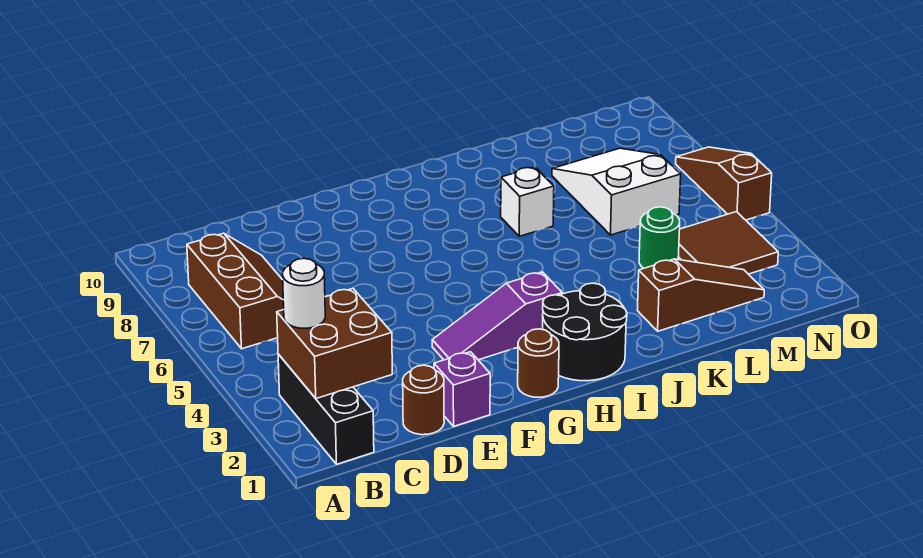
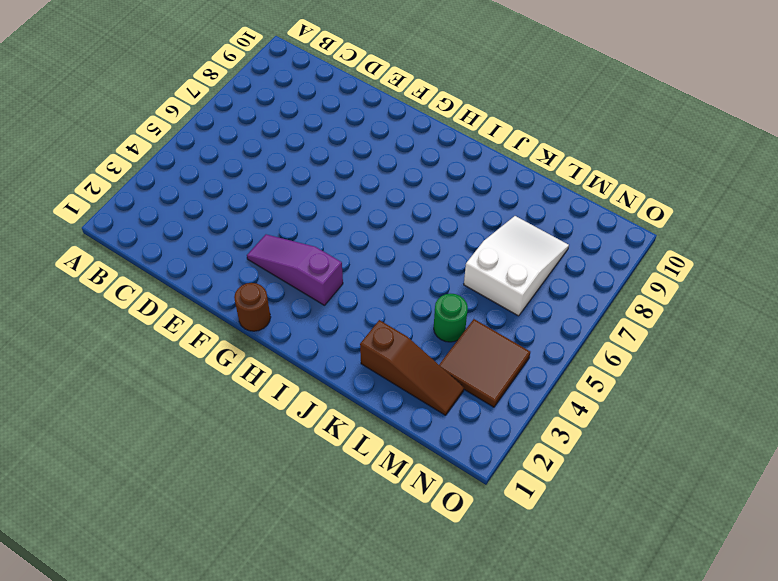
none -> black brick B1:B3 level 1
none -> brown slope B6:C8 level 1 top B
none -> brown round brick D1 level 1

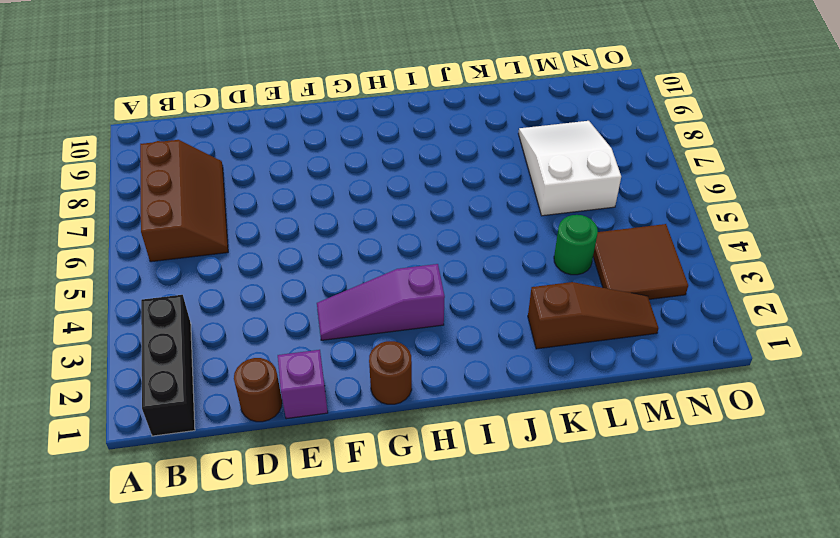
none -> black round brick H1:I2 level 1
none -> white brick J7 level 1
none -> brown slope O5:O7 level 1 top 5

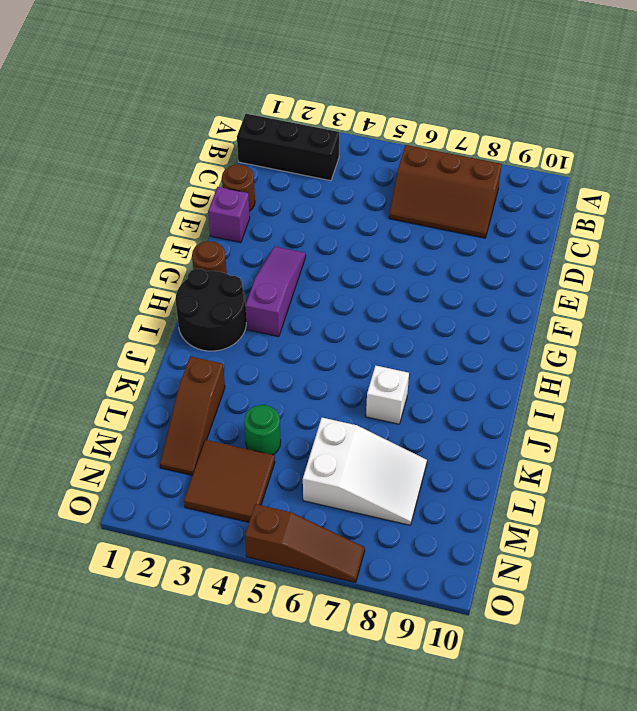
none -> brown brick B2:C3 level 2
none -> white round brick B3 level 3

